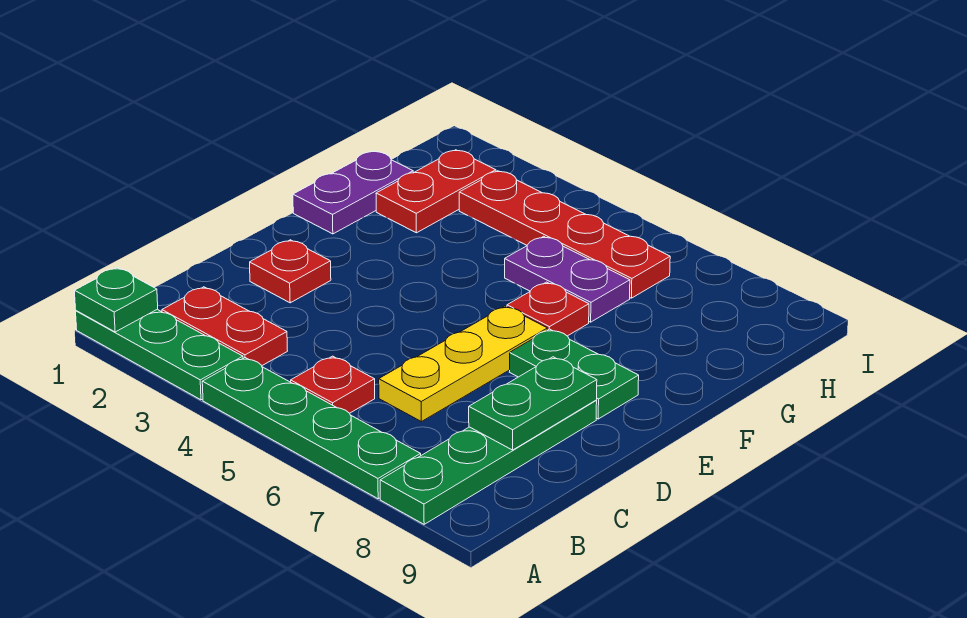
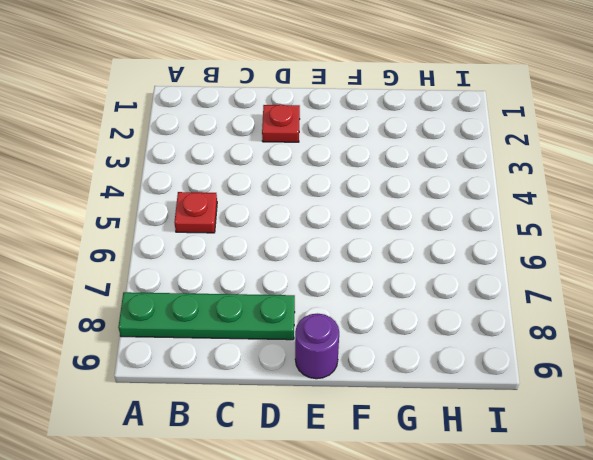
purple round brick E9 level 1 -> none
none -> green plate A1:A3 level 1
none -> green plate A4:A7 level 1
none -> red plate B2:B3 level 1

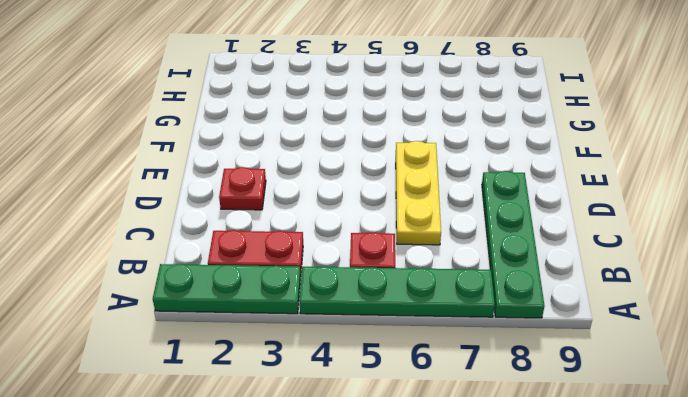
none -> green plate E7:E8 level 1
none -> purple plate F1:G1 level 1
none -> red plate F6 level 1

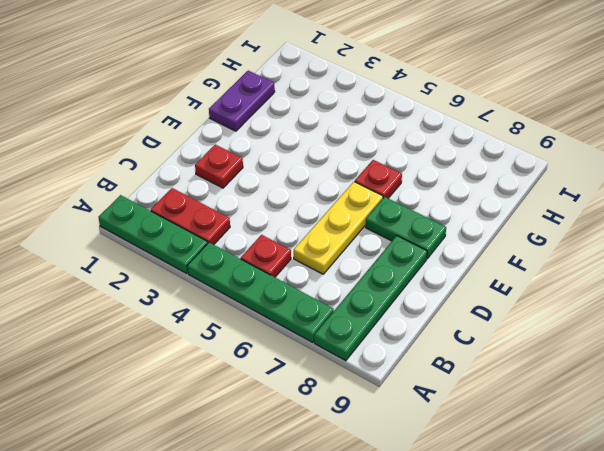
none -> red plate G2:H2 level 1
none -> purple plate G5:G6 level 1
none -> red plate H3:H6 level 1

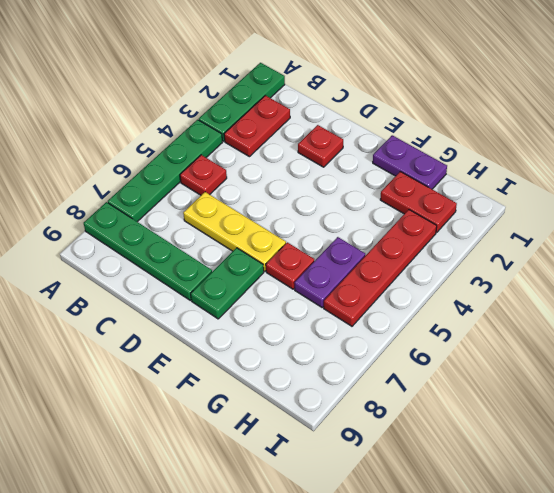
none -> green plate A1 level 2
none -> green plate C8:D8 level 2

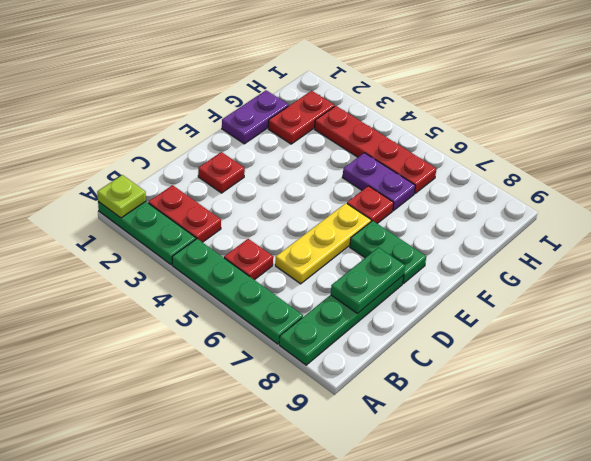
lime plate A1 level 2 -> green plate A1 level 2

